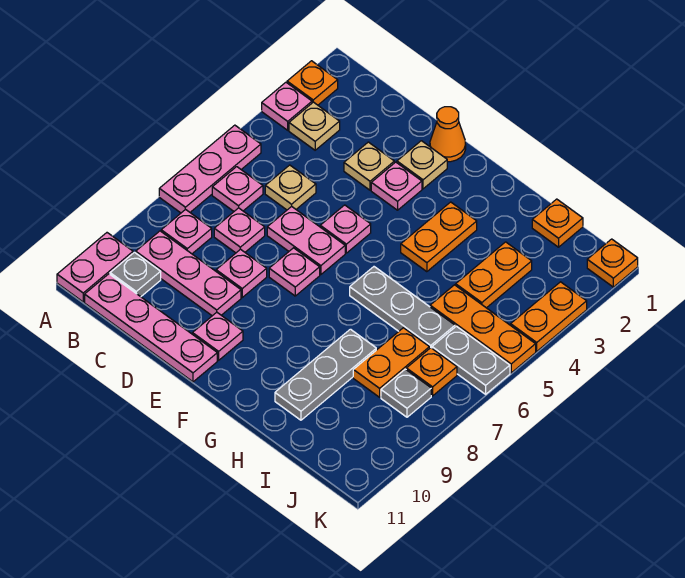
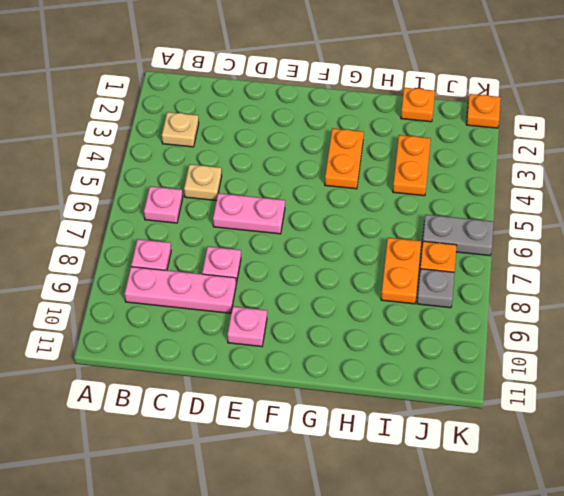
none -> orange plate A2 level 1
none -> pink plate A3 level 1
none -> pink plate A5:A7 level 1
none -> pink plate A10:A11 level 1

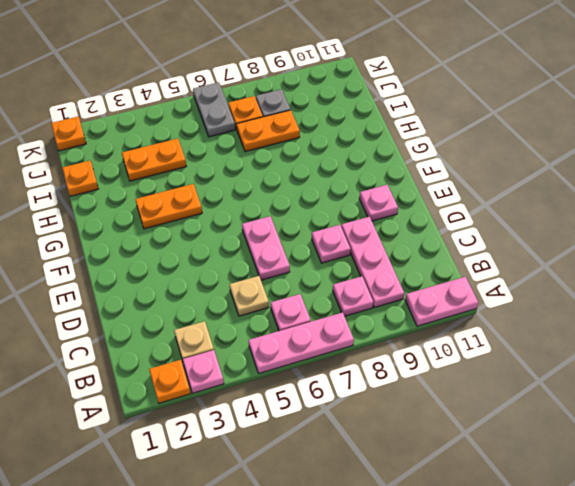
none -> grey plate B10 level 1
none -> pink plate B11:E11 level 1
none -> pink plate C7 level 1
none -> tan plate D3 level 1

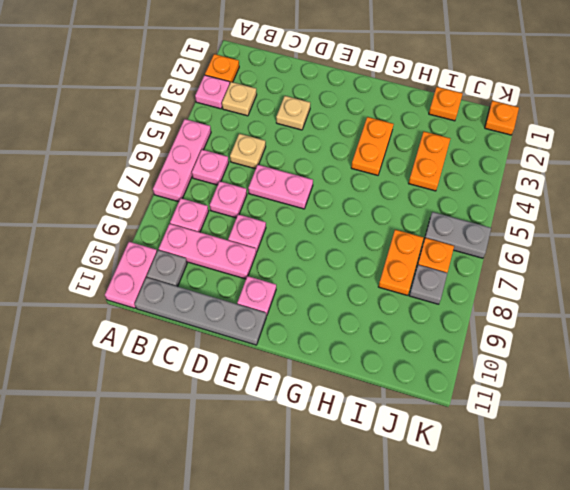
grey plate B11:E11 level 1 -> pink plate B11:E11 level 1
none -> orange cone E1 level 1
none -> tan plate E2 level 1
none -> pink plate E3 level 1
none -> pink plate E5 level 1

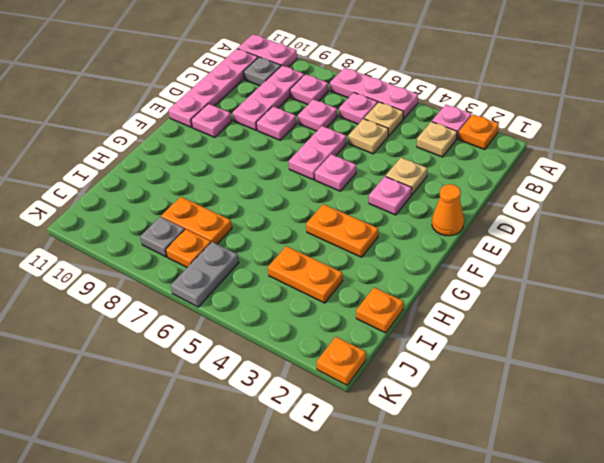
tan plate B5 level 1 -> tan plate E2 level 1
none -> pink plate E7 level 1
none -> grey plate G6:I6 level 1
none -> grey plate H8:H10 level 1
none -> orange plate I5:K5 level 1

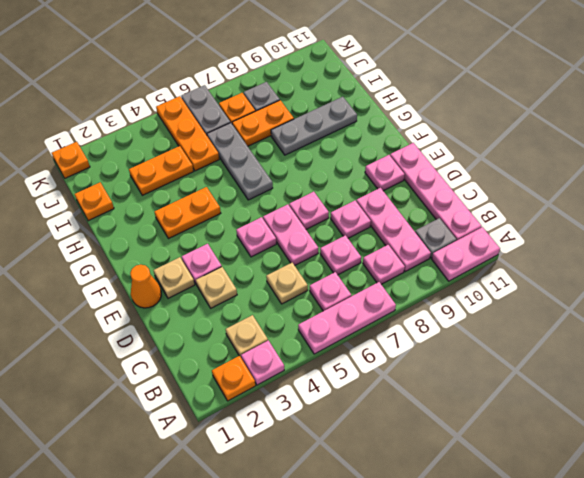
none -> orange plate K3:K4 level 1

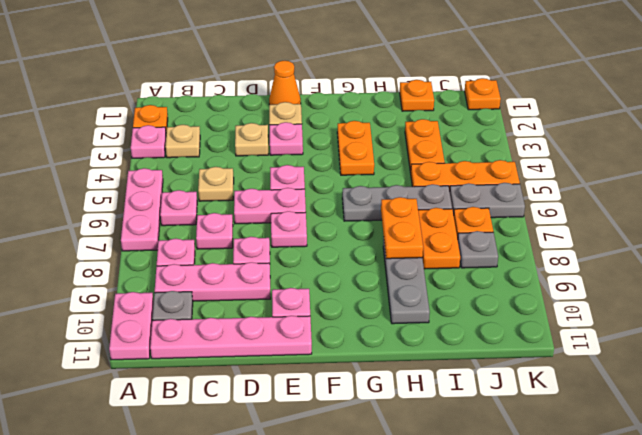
orange plate H7:H8 level 2 -> orange plate K3:K4 level 1

